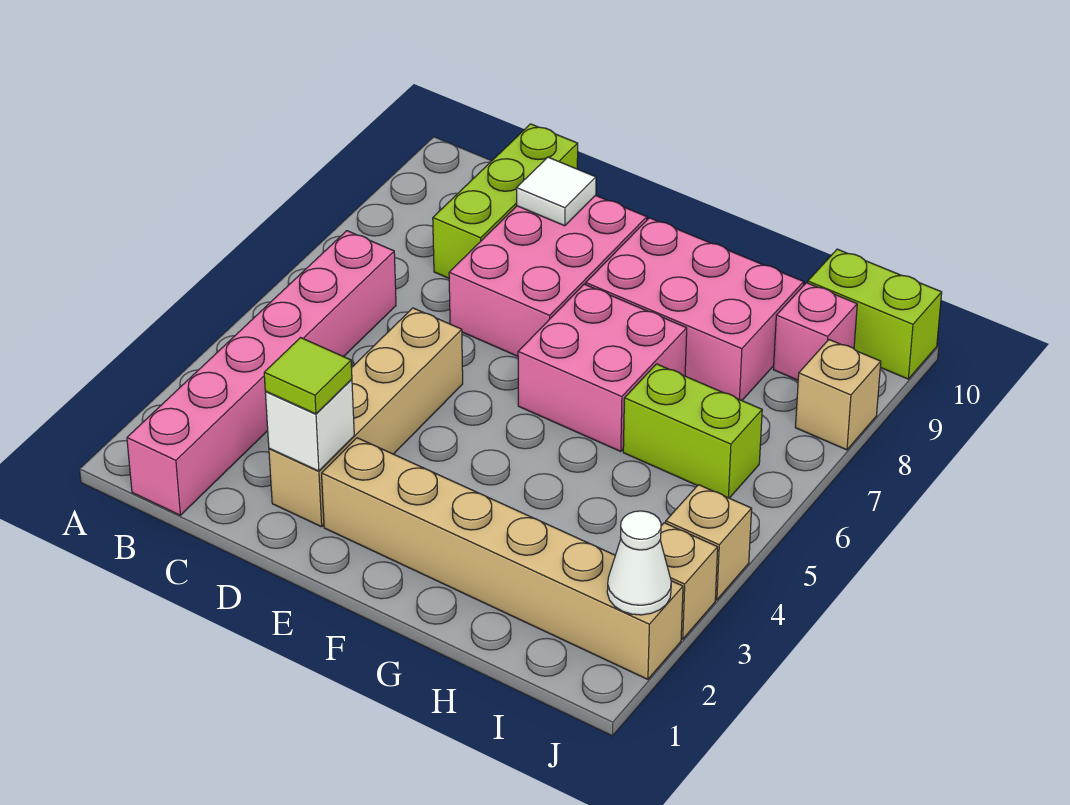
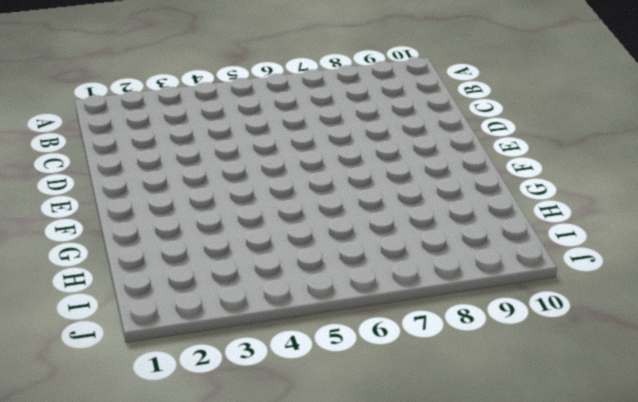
none -> pink brick B1:B6 level 1
none -> lime brick C8:C10 level 1
none -> tan brick D2:D5 level 1

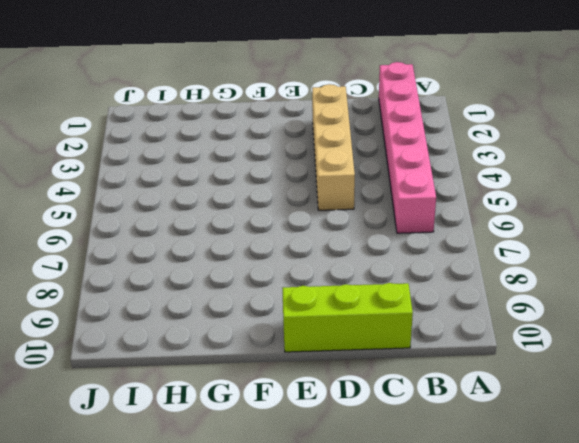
lime brick C10:E10 level 1 -> lime brick C8:C10 level 1
none -> pink brick D7:E9 level 1
none -> tan brick E2:J2 level 1
none -> pink brick F6:G7 level 1

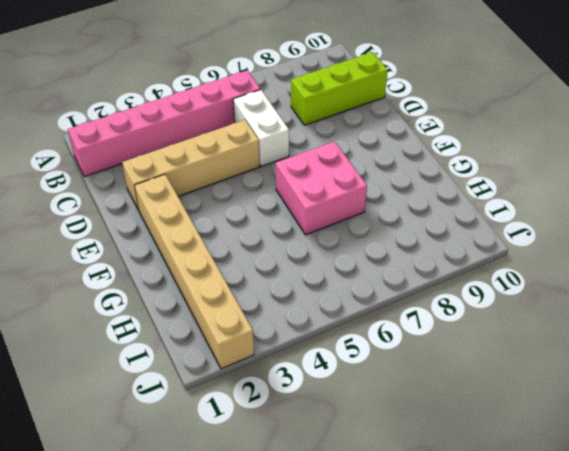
white brick C6:D6 level 1 -> none
none -> pink brick D7:E9 level 1
none -> pink brick F8:H9 level 1
none -> lime brick H6:I6 level 1

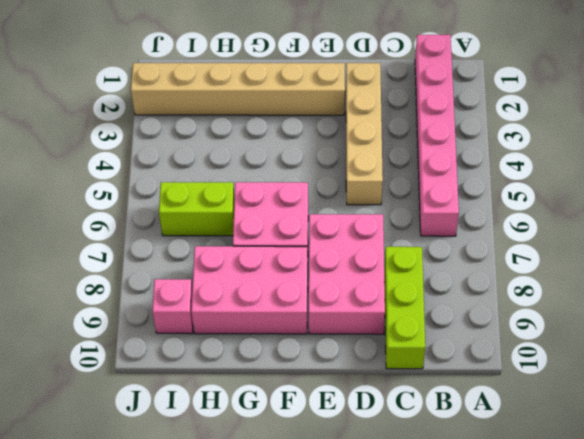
none -> lime brick I10:J10 level 1
none -> tan brick J3 level 1
none -> tan brick J4 level 1

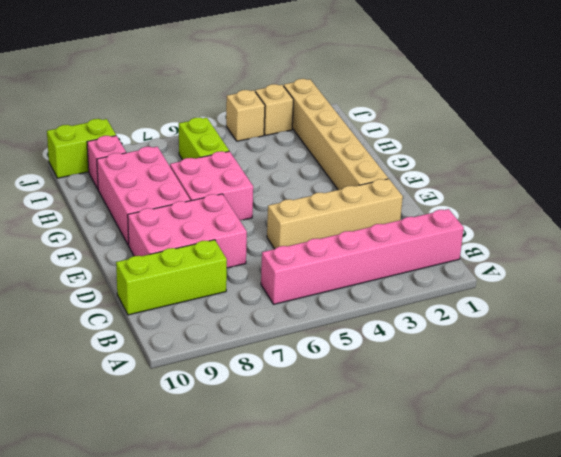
lime brick J9:J10 level 1 -> lime brick I10:J10 level 1
none -> tan brick J8 level 1
none -> white brick D2 level 2
none -> white tile D9 level 2

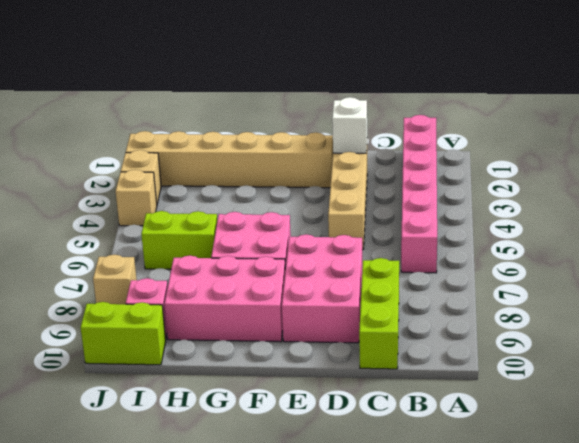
none -> white tile D9 level 2
none -> white cone J2 level 2
none -> lime tile D2 level 3

